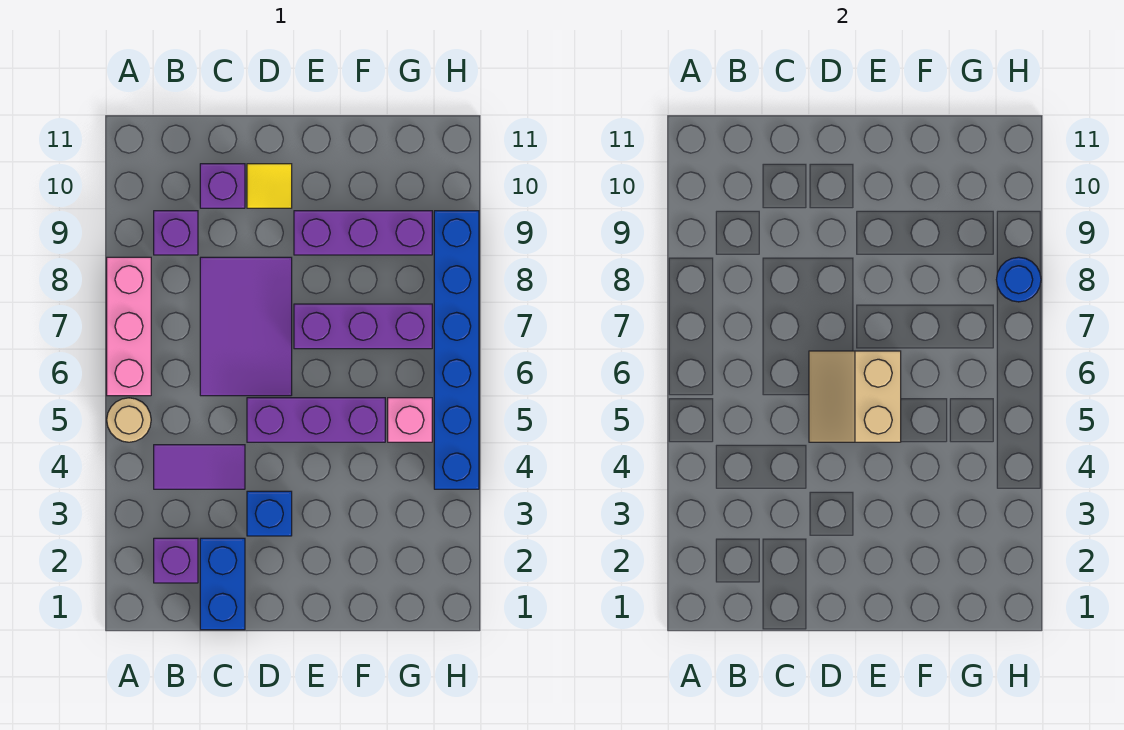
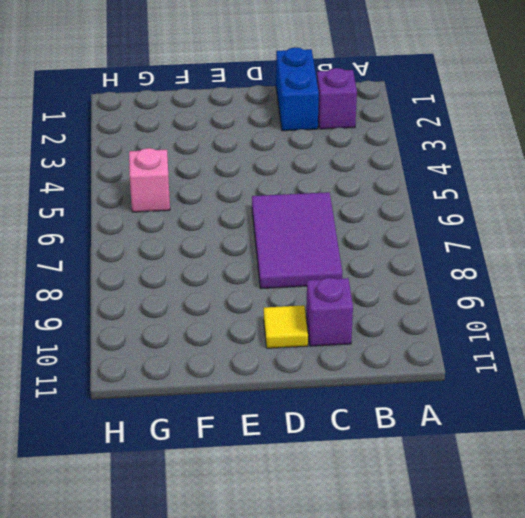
none -> tan round brick A5 level 1
none -> pink brick A6:A8 level 1
none -> purple tile B4:C4 level 1

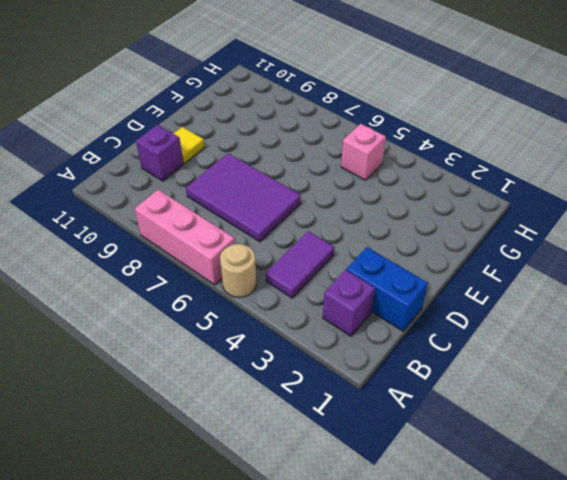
none -> purple brick B9 level 1
none -> blue brick D3 level 1
none -> purple brick D5:F5 level 1

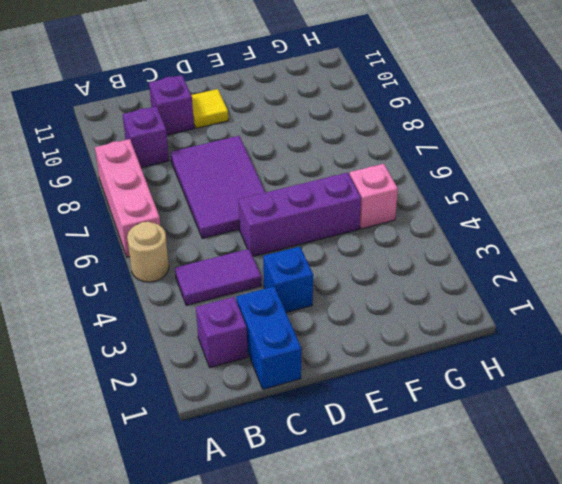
none -> purple brick E7:G7 level 1
none -> purple brick E9:G9 level 1
none -> blue brick H4:H9 level 1

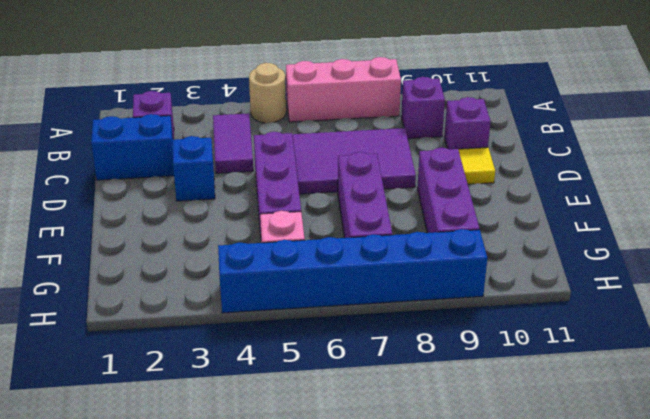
none -> tan slope D5:E6 level 2 top E
none -> blue round brick H8 level 2

